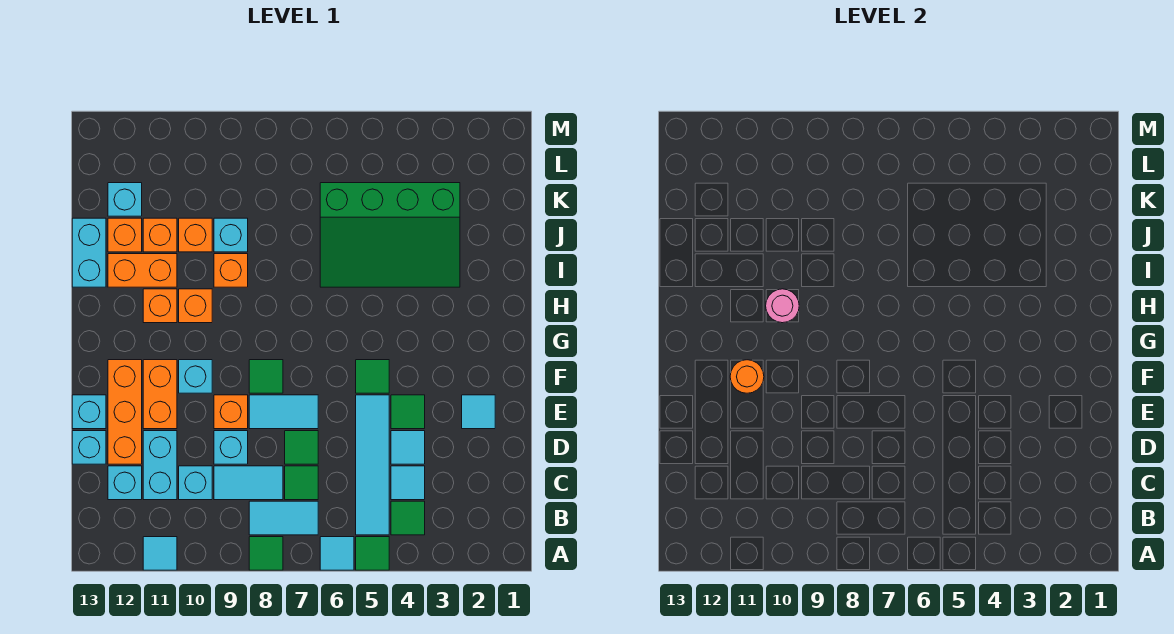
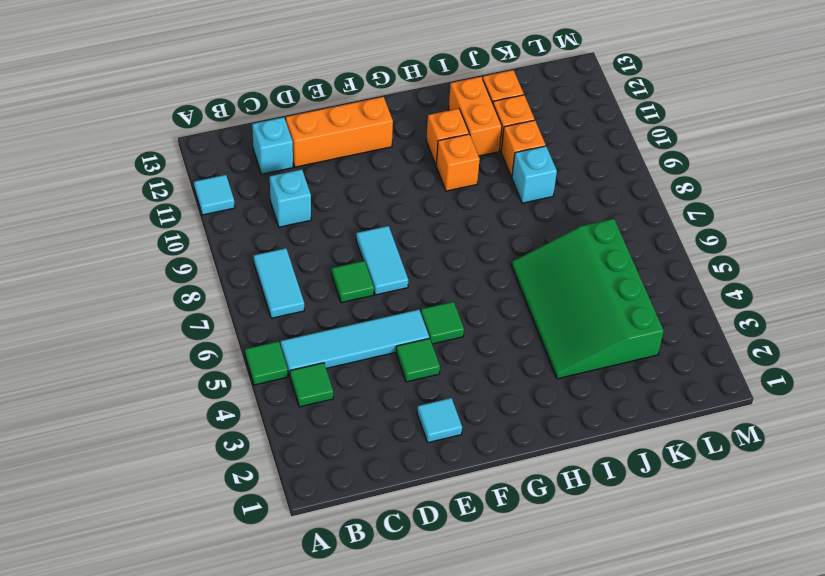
none -> cyan tile A6 level 1
none -> green tile A8 level 1
none -> cyan tile C4 level 1
none -> green tile C7 level 1

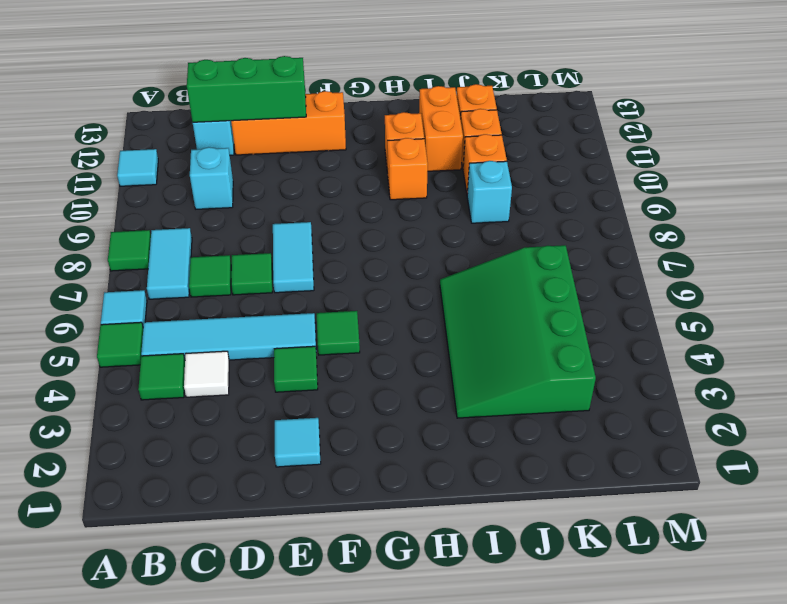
white tile C4 level 1 -> cyan tile C4 level 1
green brick C12:E12 level 2 -> none
none -> cyan tile C8:C9 level 1
none -> cyan brick C11:D11 level 1
none -> cyan tile D4 level 1
none -> cyan brick D9 level 1

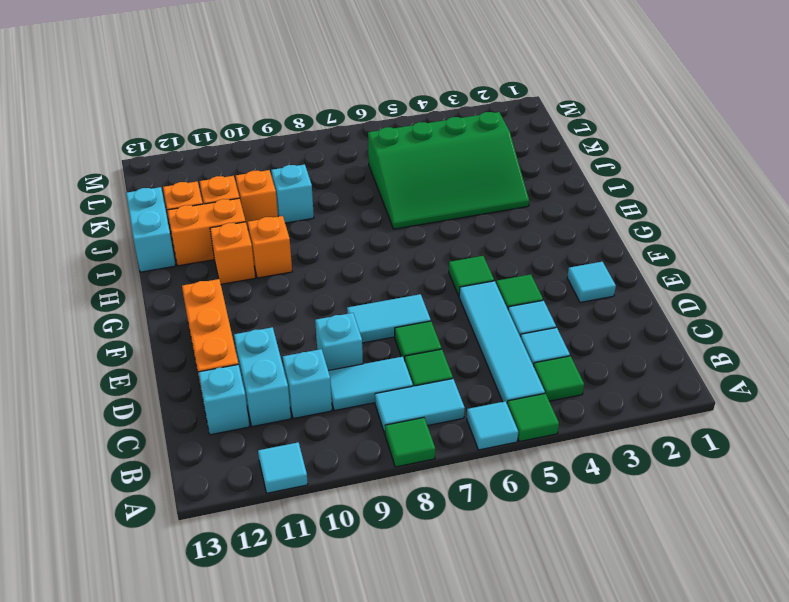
none -> cyan brick D13 level 1
none -> orange brick E9 level 1
none -> orange brick E11:F11 level 1
none -> cyan brick E13 level 1

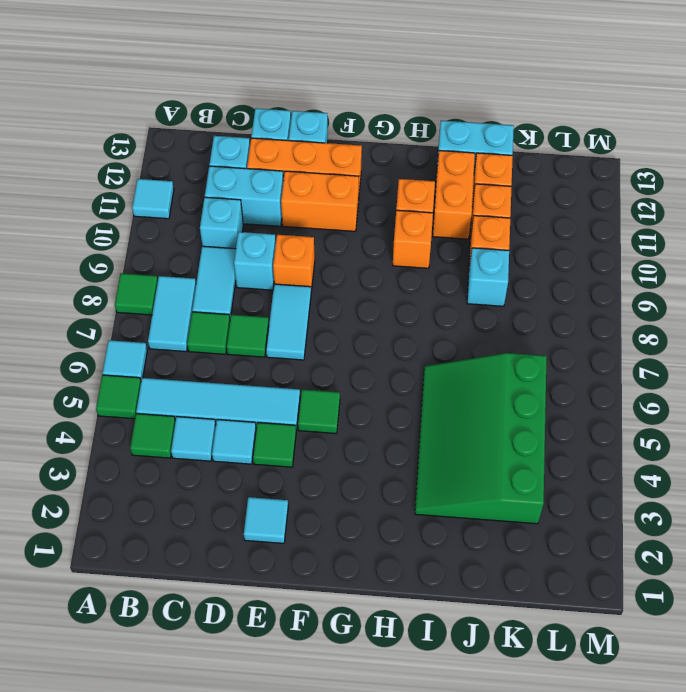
none -> green tile F8 level 1
none -> cyan brick F10 level 1
none -> orange brick I9 level 1
none -> cyan brick K12 level 1

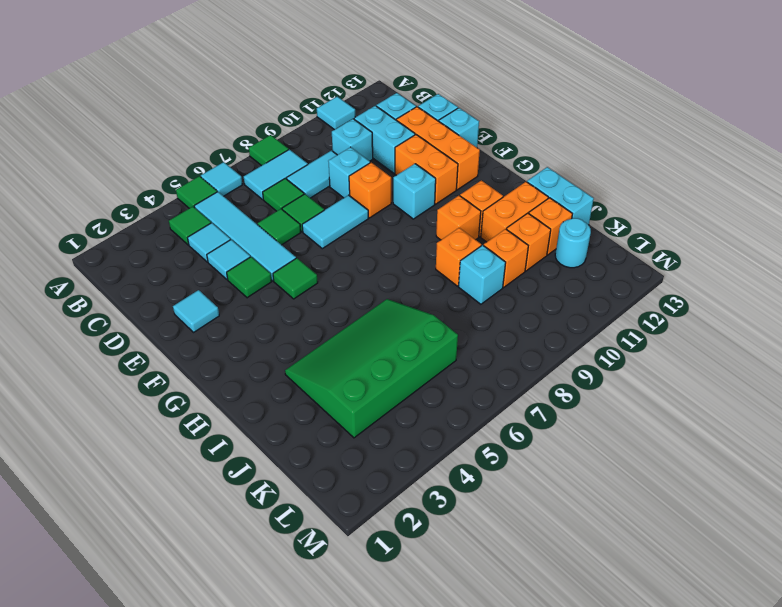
green tile D6 level 1 -> green tile F8 level 1
cyan round brick K12 level 1 -> cyan brick K12 level 1
none -> orange round brick F11 level 2
none -> pink round brick H10 level 2

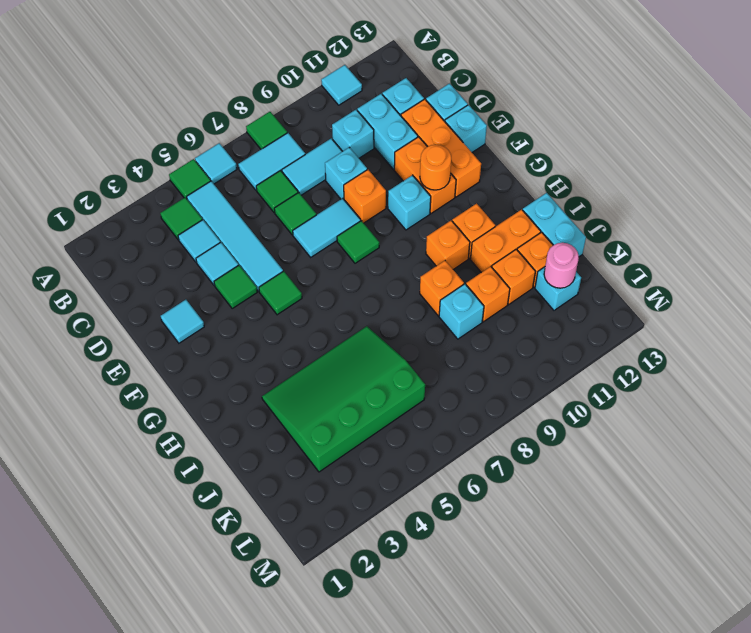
pink round brick K12 level 2 -> pink round brick H10 level 2

